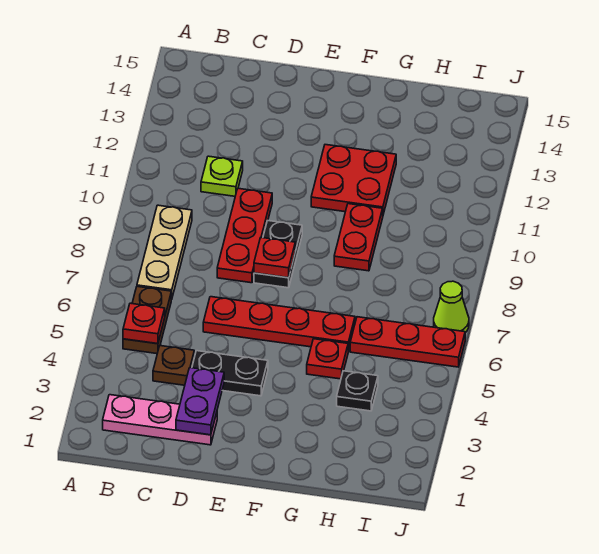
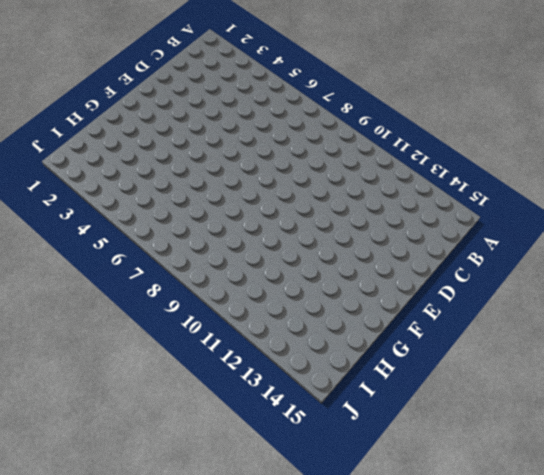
none -> pink plate B2:D2 level 1
none -> brown plate B5:B6 level 1
none -> tan plate B7:B9 level 1

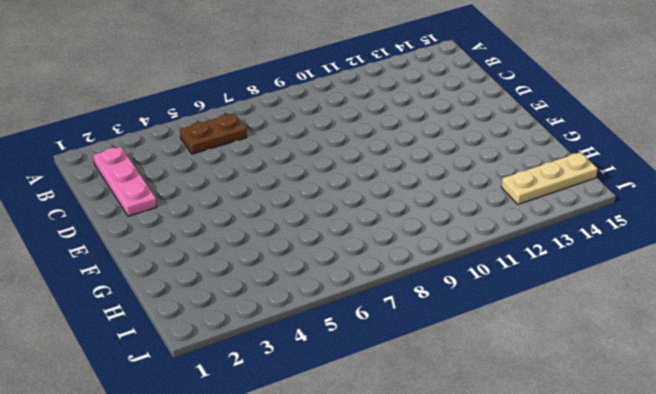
tan plate I13:I15 level 1 -> tan plate B7:B9 level 1
none -> brown plate C4 level 1
none -> lime plate C11 level 1
none -> black plate D4:E4 level 1

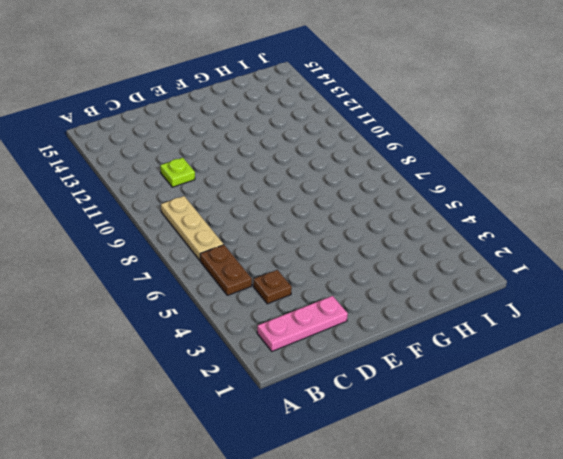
none -> black plate D4:E4 level 1
none -> red plate D6:G6 level 1
none -> red plate D8:D10 level 1

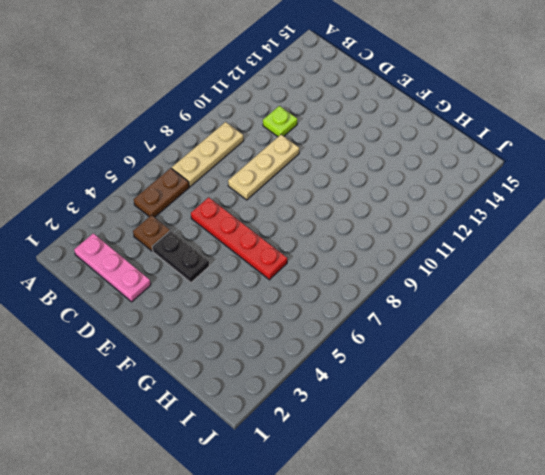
tan plate D8:D10 level 1 -> red plate D8:D10 level 1
none -> black plate E8:E9 level 1
none -> red plate F11:G12 level 1
none -> red plate G5 level 1

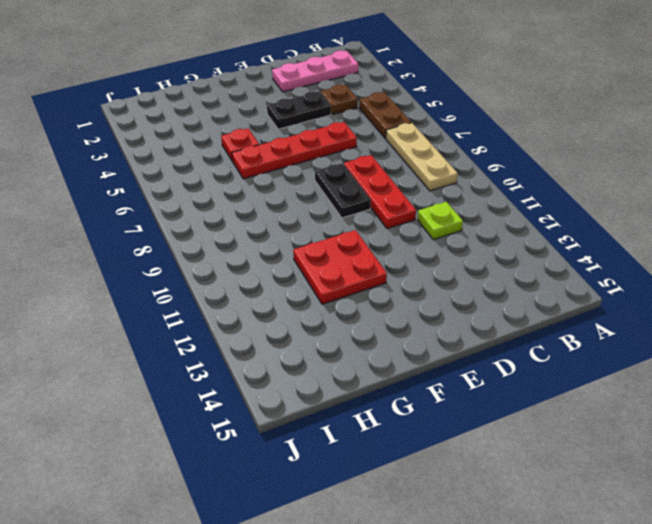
none -> red plate G9:G10 level 1
none -> black plate H4 level 1
none -> red plate H6:J6 level 1

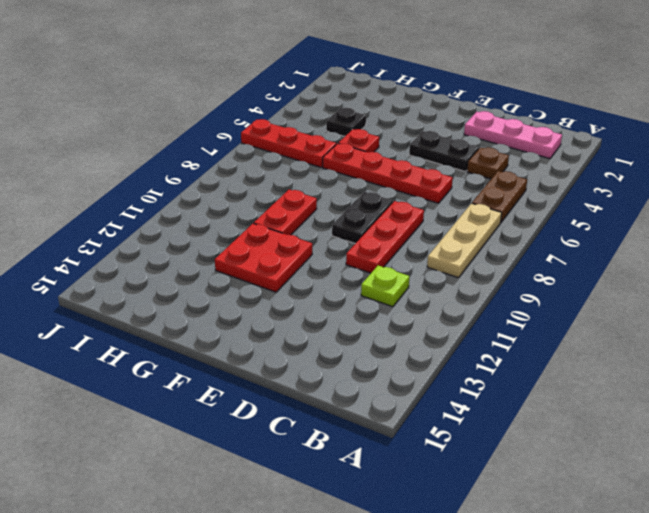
none -> lime cone J7 level 1
none -> red plate B5 level 2
none -> purple plate D2:D3 level 2

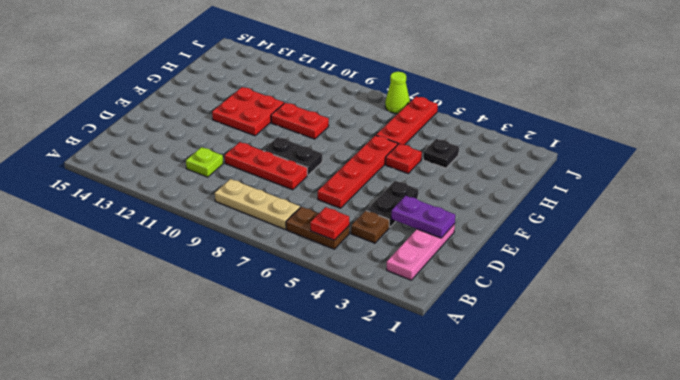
none -> red plate E8 level 2

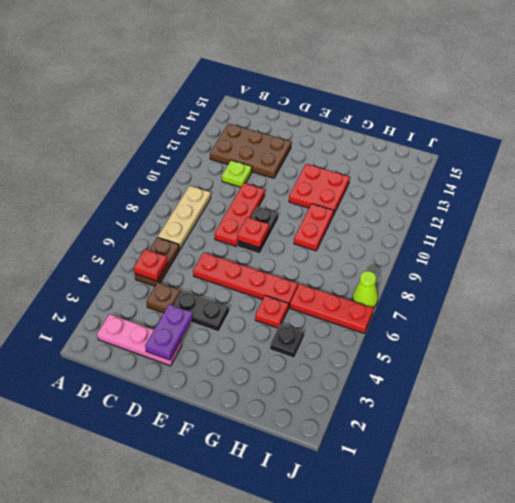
brown plate B12:D13 level 1 -> none

